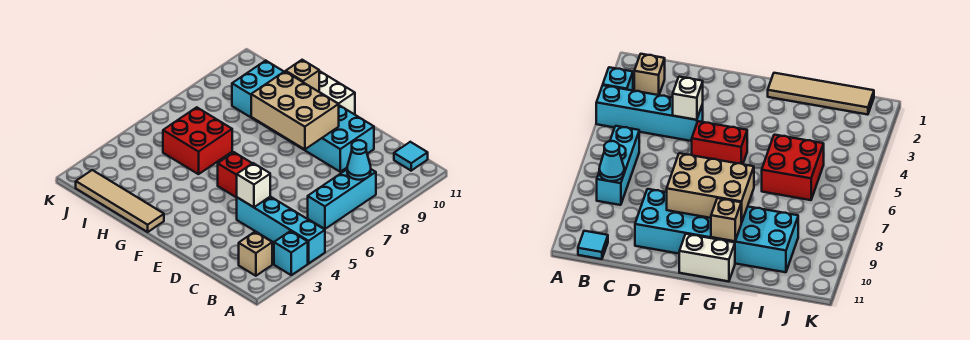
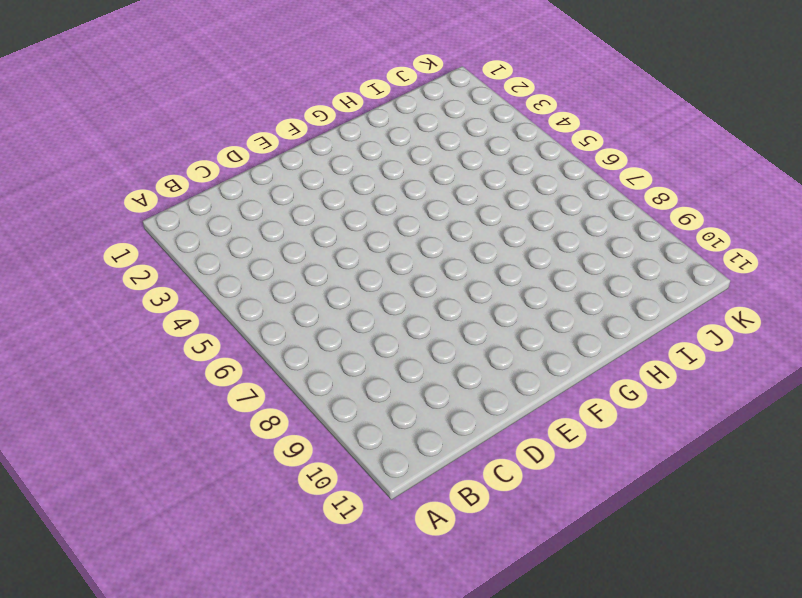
none -> cyan brick A3 level 1
none -> cyan brick A4:D4 level 1
none -> tan brick B2 level 1

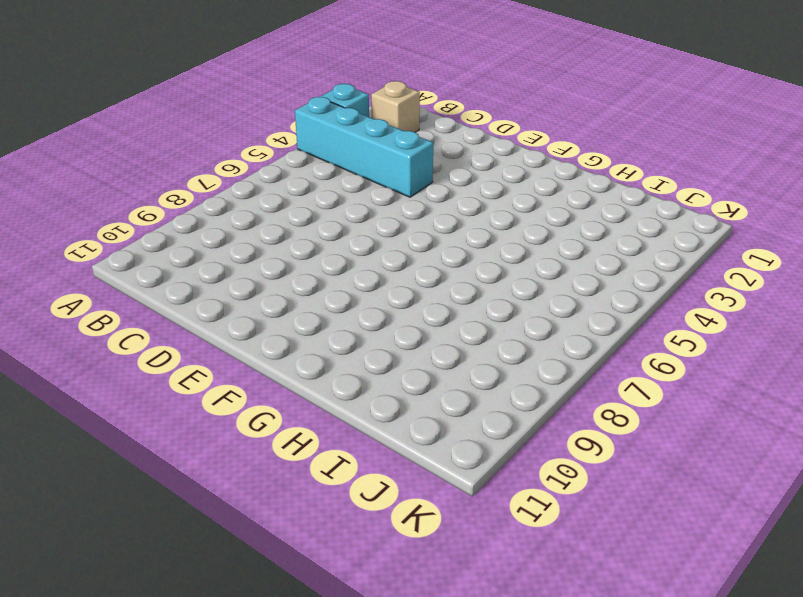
none -> cyan brick B6:B8 level 1
none -> cyan tile B11 level 1
none -> cyan brick D9:I10 level 1

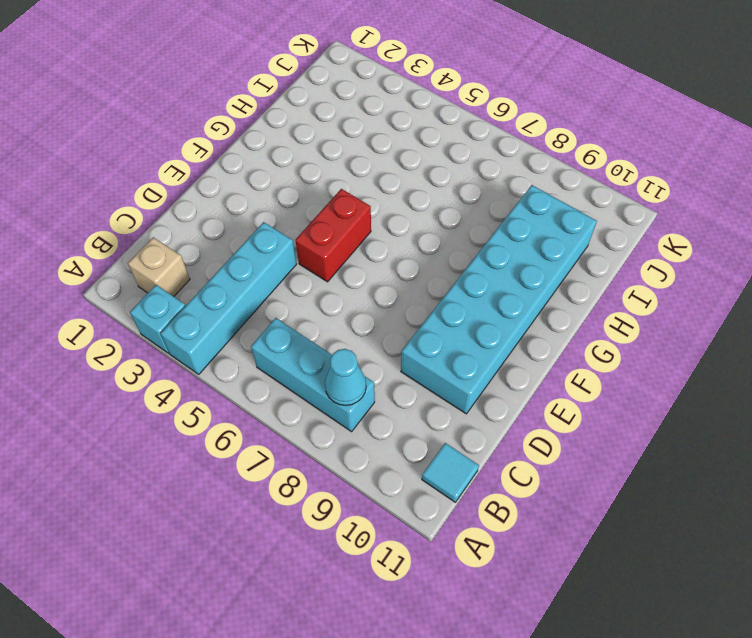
none -> white brick F11:G11 level 1
none -> tan tile G1:J1 level 1
none -> red brick H5:I6 level 1

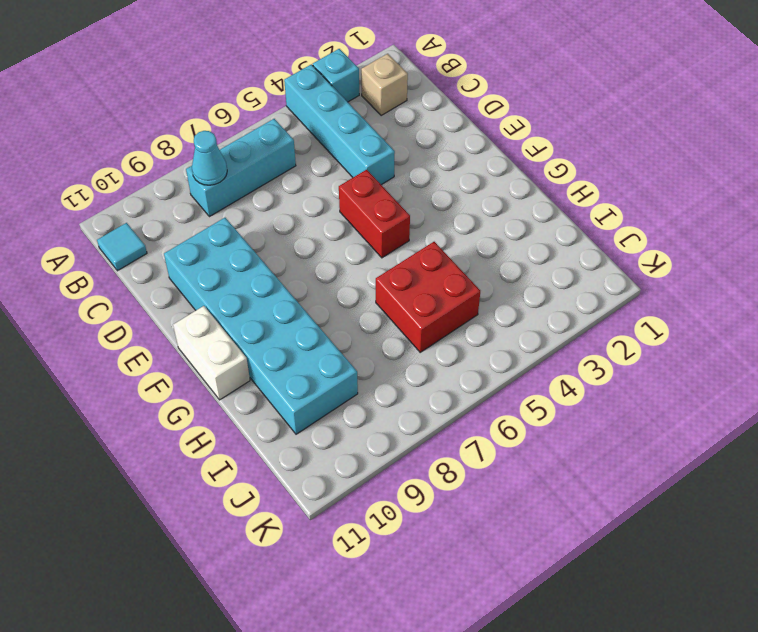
none -> tan tile G1:J1 level 1
none -> white brick D4 level 2
none -> tan brick E8:G9 level 2

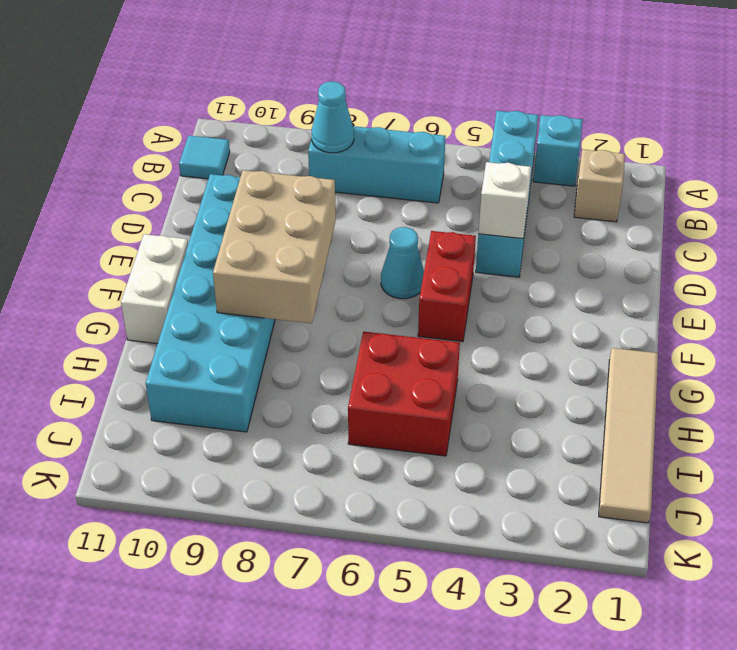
cyan cone E6 level 1 -> none
none -> tan brick G10 level 2

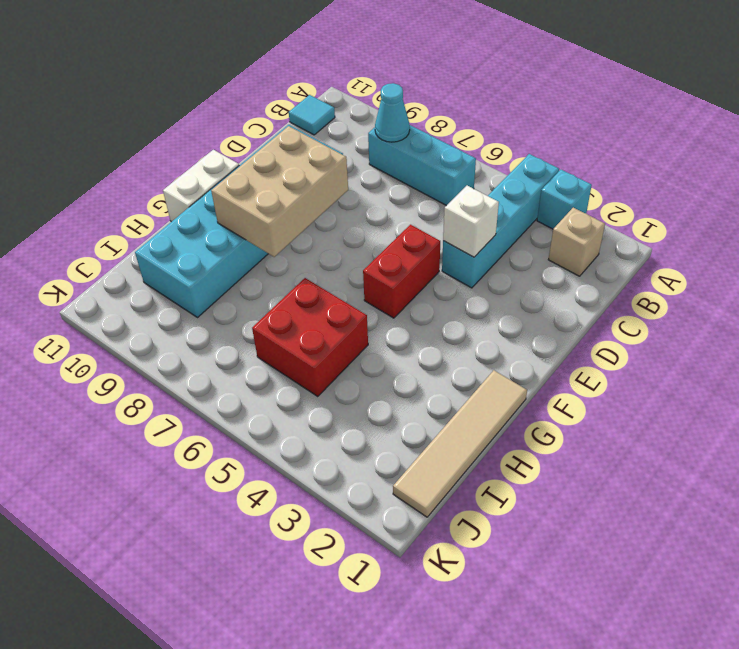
none -> tan brick G10 level 2

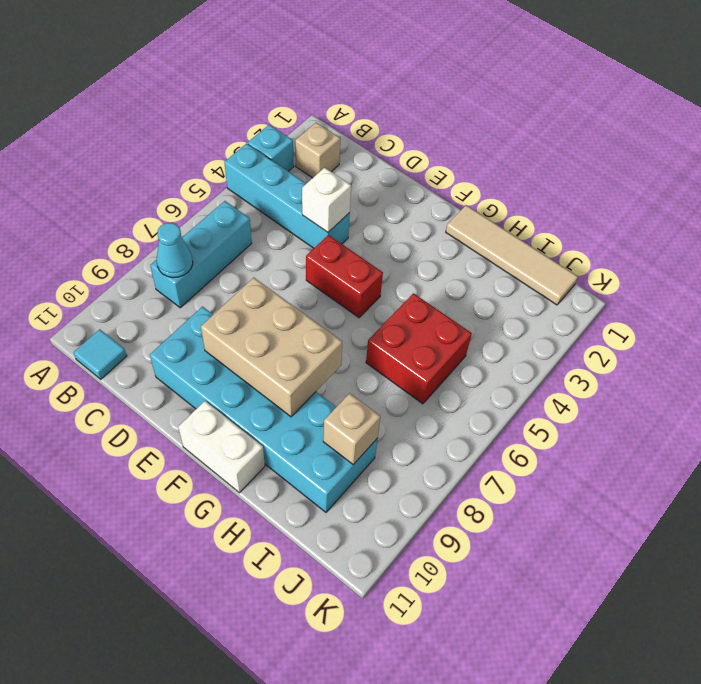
tan brick I9 level 2 -> tan brick G10 level 2

